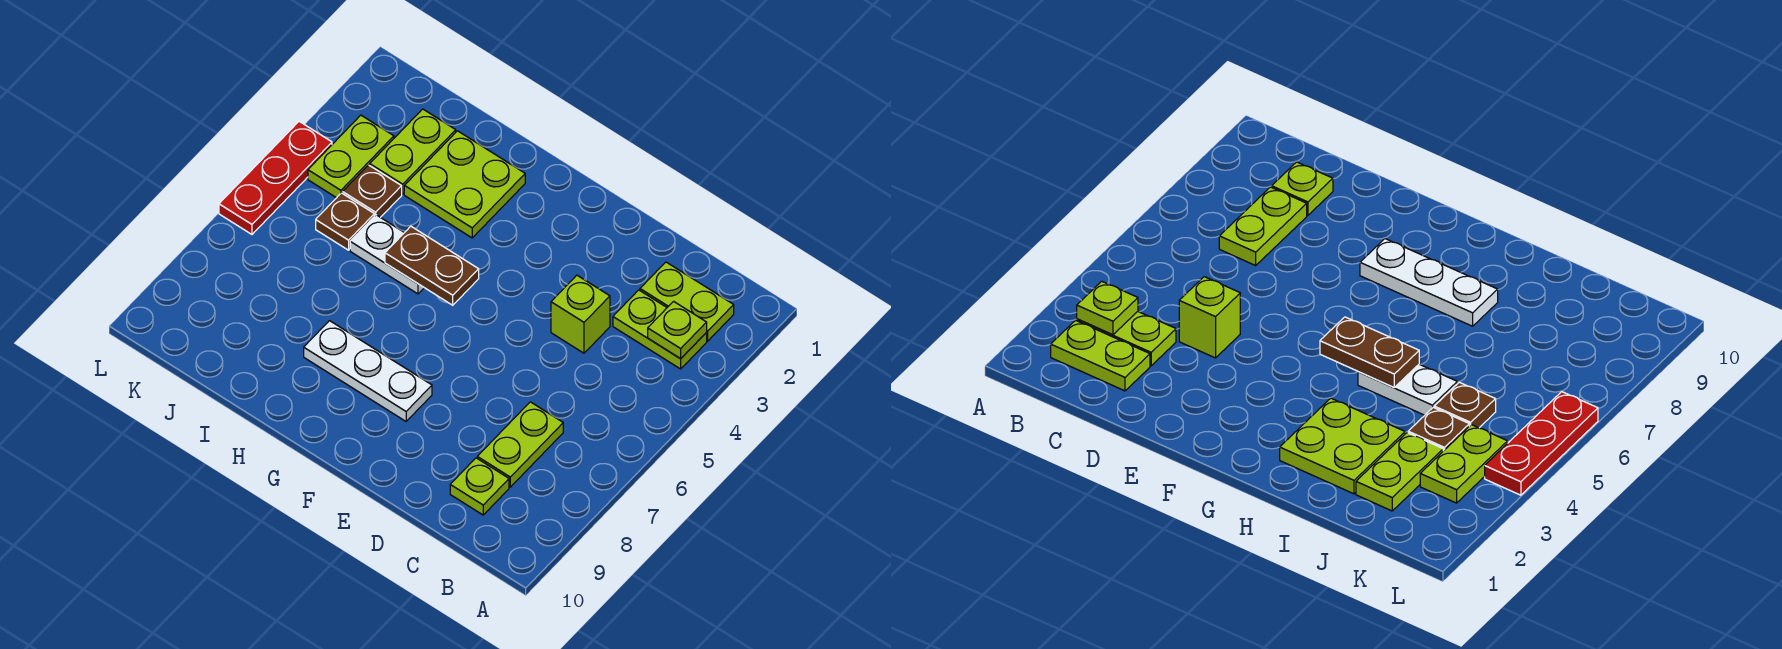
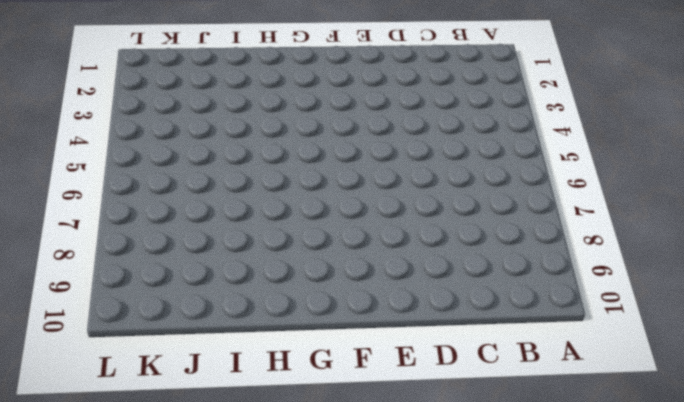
none -> lime plate B2:C2 level 1
none -> lime plate B3:C3 level 1
none -> lime plate C7:C8 level 1

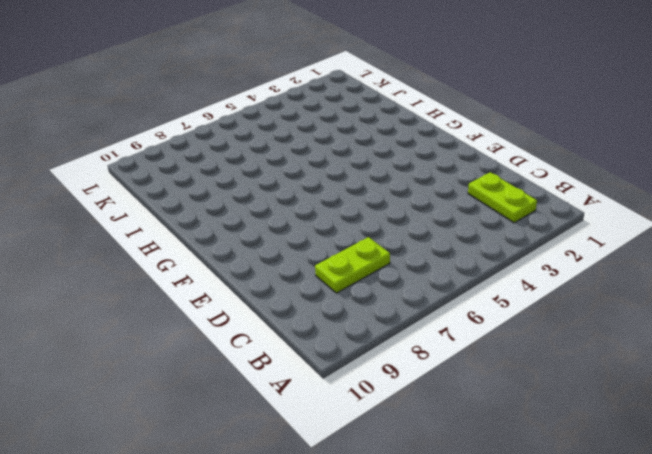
none -> lime plate B3:C3 level 1
none -> lime plate C9 level 1
none -> lime brick D4 level 1

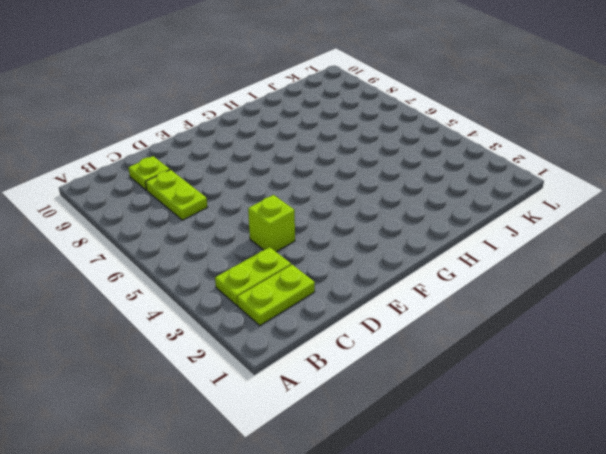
none -> white plate F8:H8 level 1
none -> lime plate H2:I3 level 1
none -> white plate H5:I5 level 1

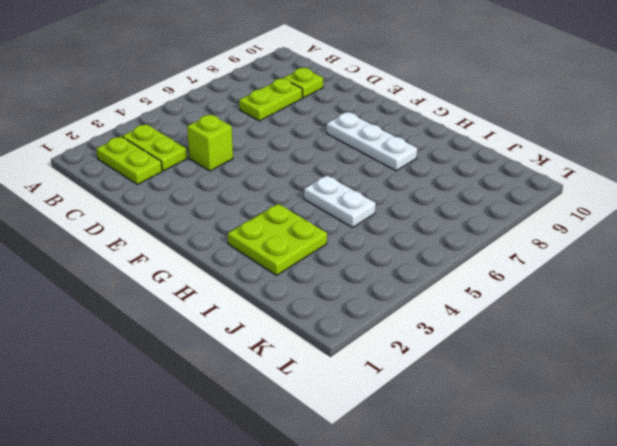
none -> lime plate J2:J3 level 1
none -> brown plate J4 level 1
none -> brown plate J5 level 1

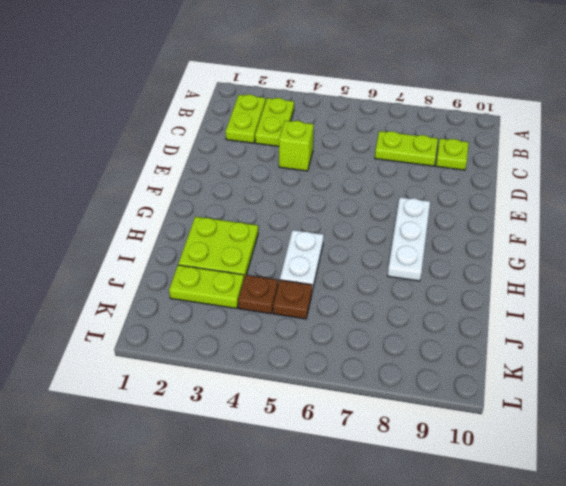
none -> lime plate K3:K4 level 1
none -> red plate L4:L6 level 1
none -> lime plate B3 level 2

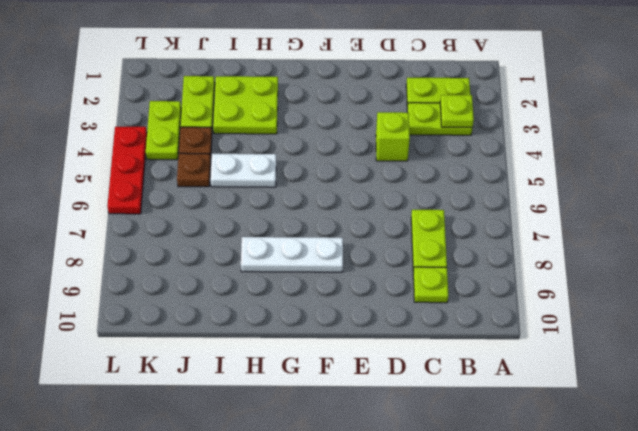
none -> brown plate G5:H5 level 2

